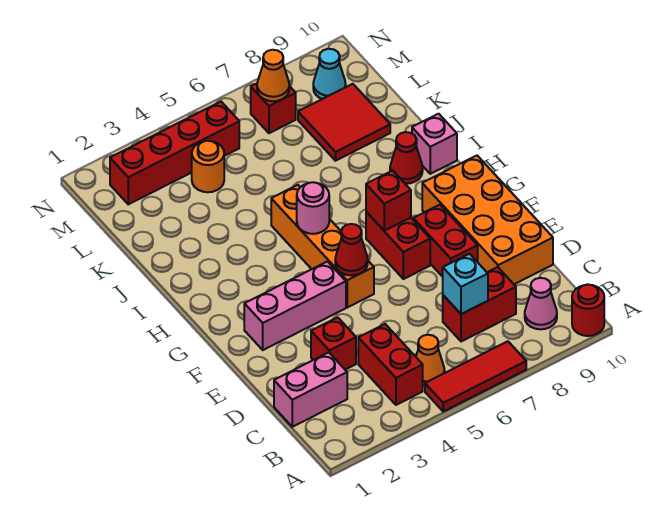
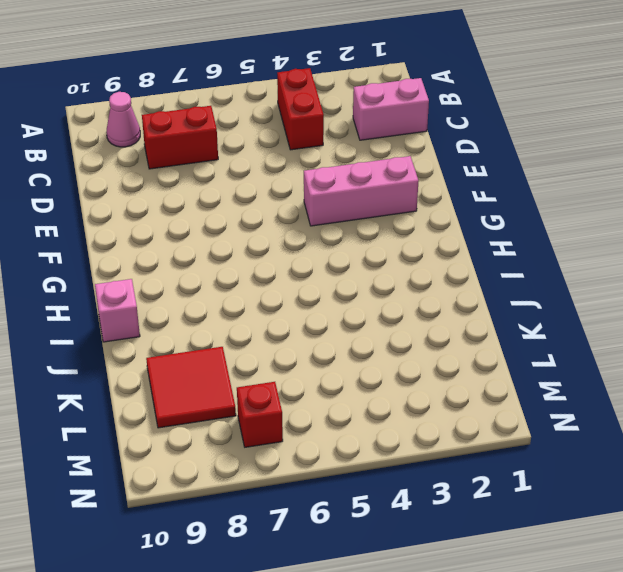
none -> red tile A5:A7 level 1
none -> red round brick A10 level 1
none -> orange cone B5 level 1

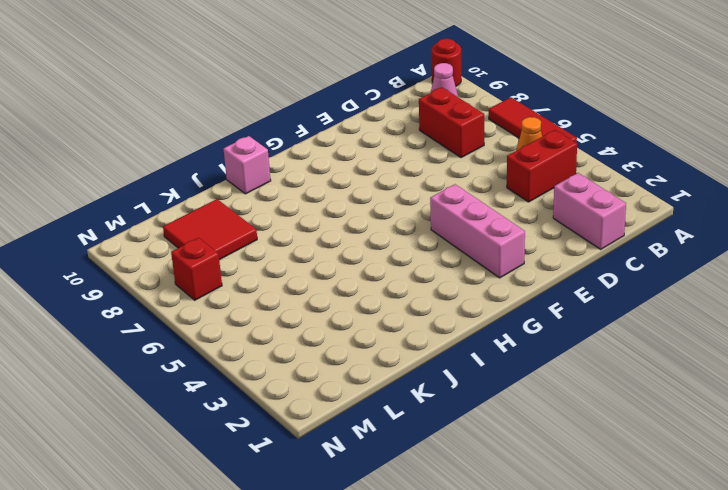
none -> red brick D3 level 1
none -> orange brick D9:G10 level 1
none -> red brick E8:F8 level 1

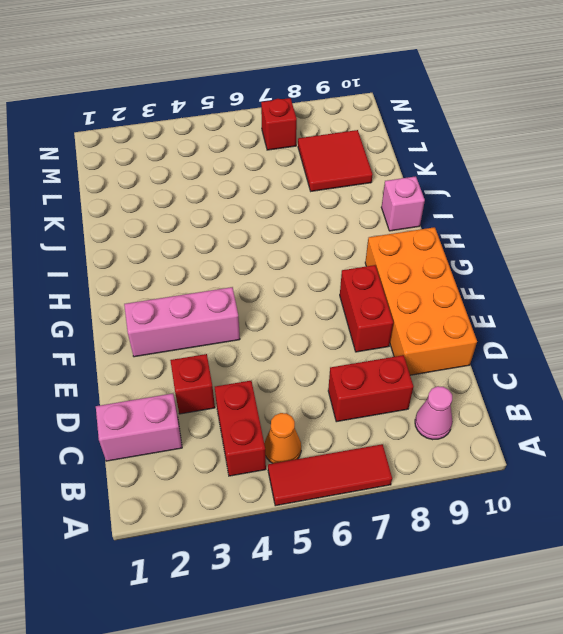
none -> red round brick A10 level 1
none -> orange brick F5:I5 level 1
none -> red brick F7:G7 level 1

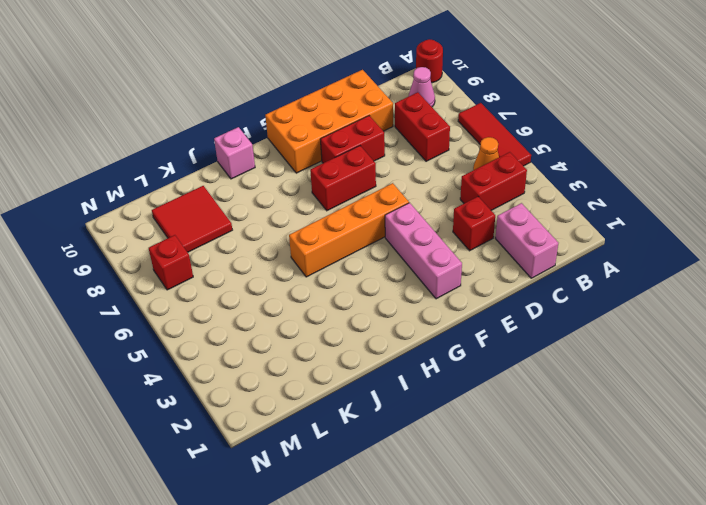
none -> red cone I9 level 1
none -> orange round brick L4 level 1
none -> red brick M2:M5 level 1

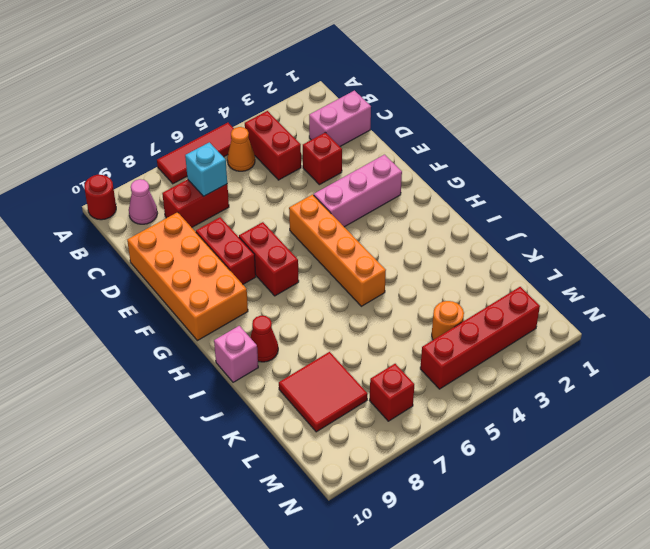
none -> cyan cone M9 level 1
none -> red cone F5 level 2
none -> red brick G7 level 2

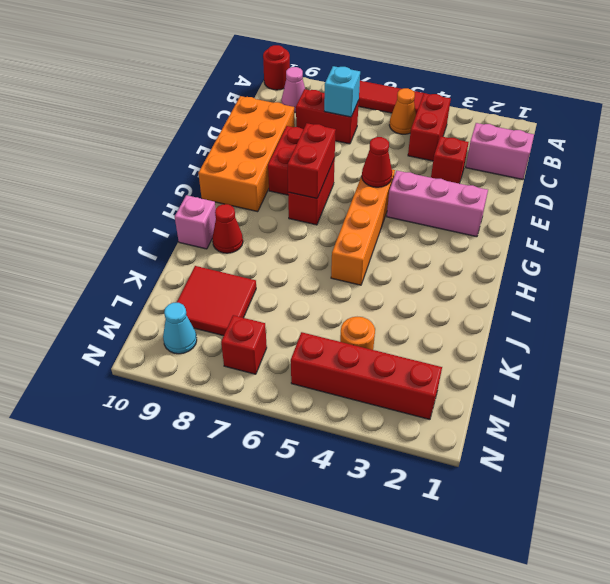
red brick F7:G7 level 2 -> red brick G7 level 2
none -> pink round brick H5 level 2
none -> orange cone M7 level 2

